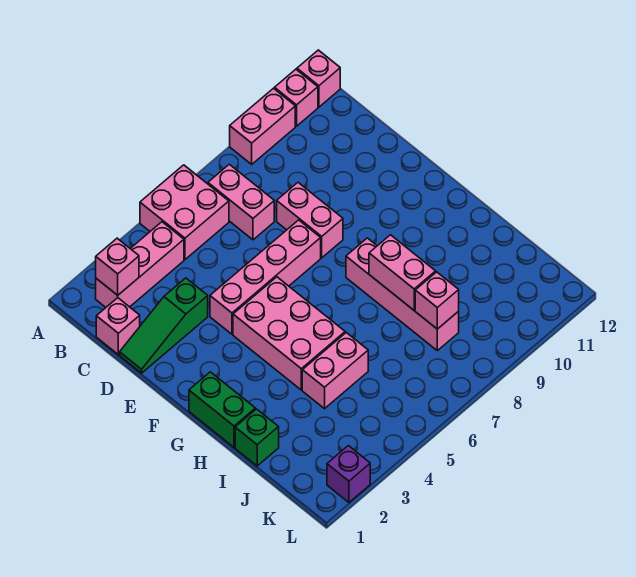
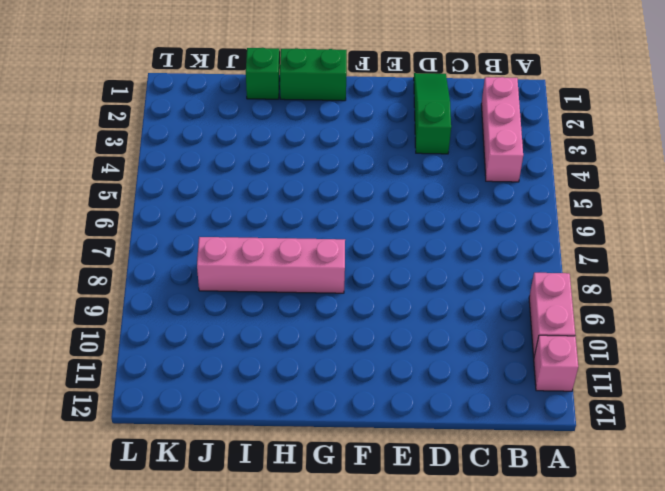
none -> pink brick A5:B6 level 1
none -> pink brick A12 level 1
none -> pink brick B7:C7 level 1

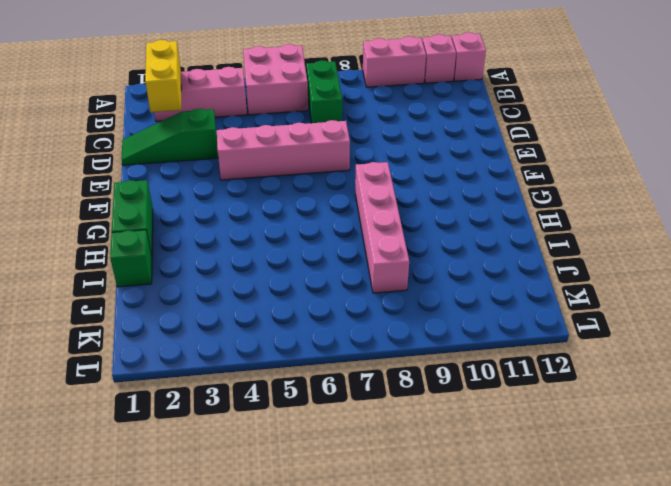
yellow brick B2:C2 level 2 -> pink brick B2 level 2
green brick B7:C7 level 1 -> pink brick B7:C7 level 1
none -> pink brick C1 level 1
none -> pink brick D8:E8 level 1
none -> pink brick F4:H5 level 1

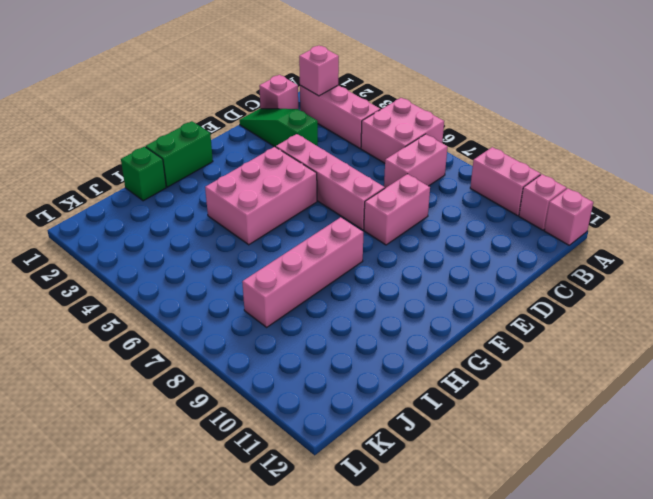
none -> pink brick I4:I5 level 1
none -> purple brick L2 level 1
none -> pink brick H8:I8 level 2

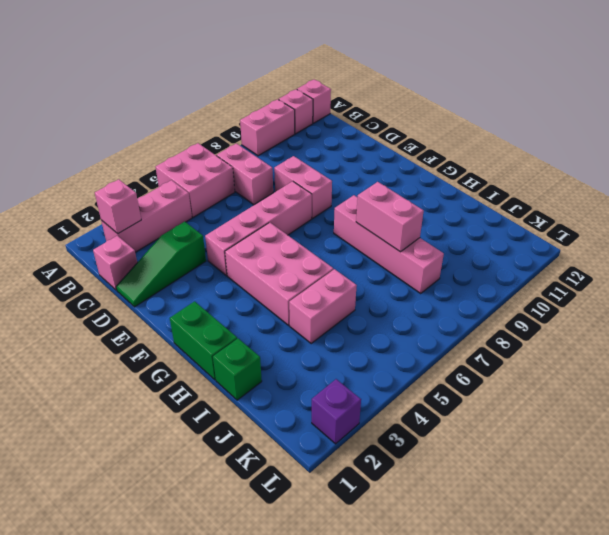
none -> pink brick J8 level 2

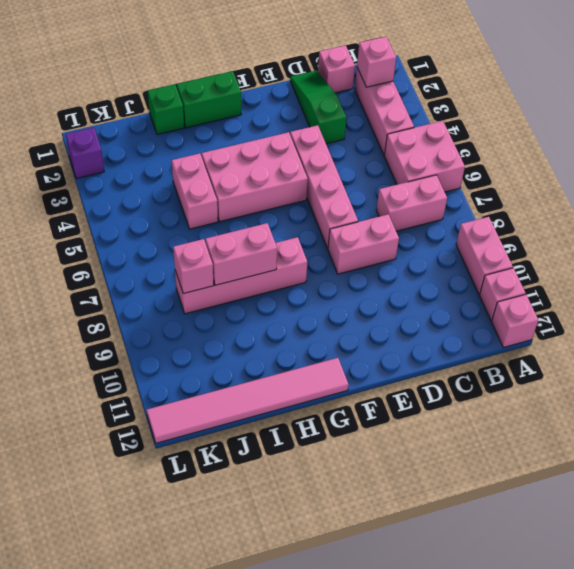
pink tile G12:L12 level 1 -> none

